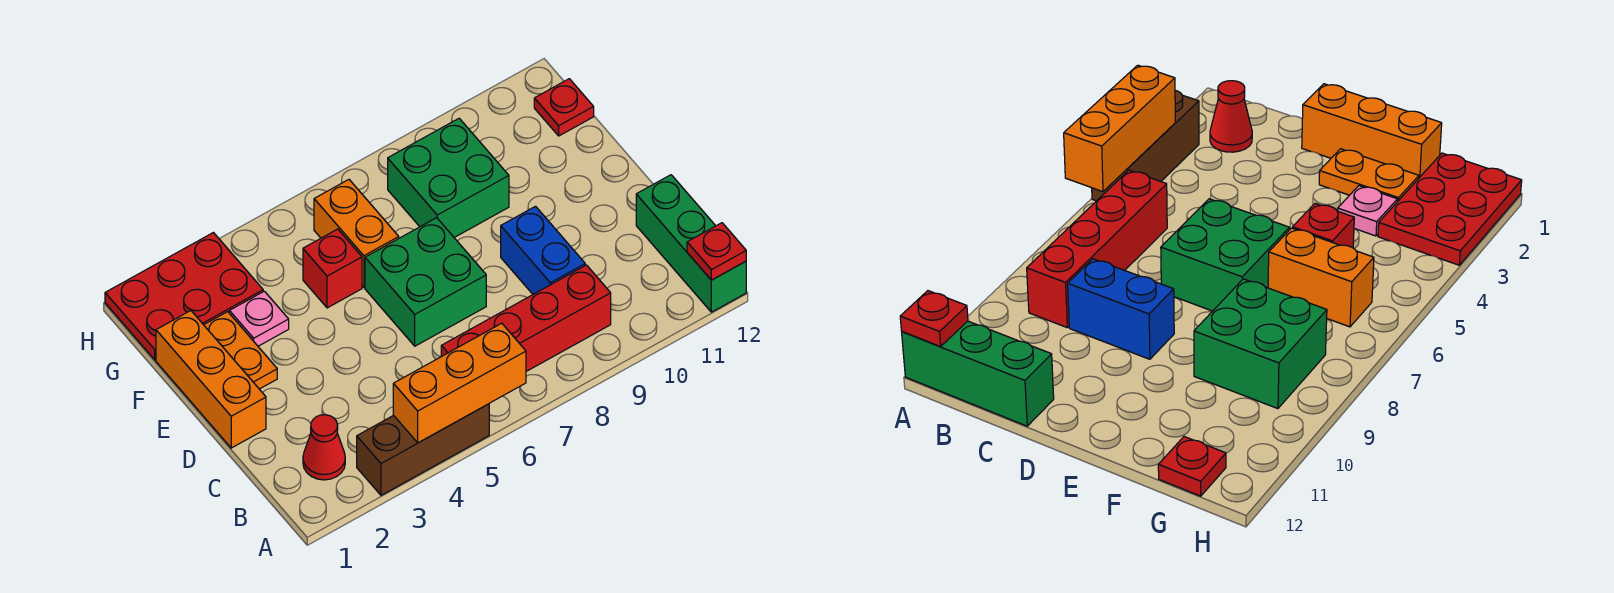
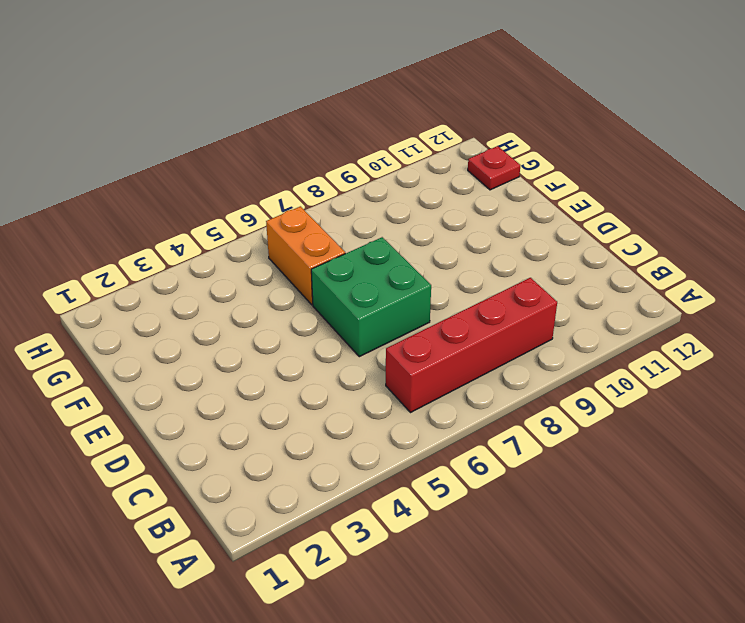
none -> brown brick A3:A5 level 1
none -> green brick A12:C12 level 1
none -> red cone B2 level 1

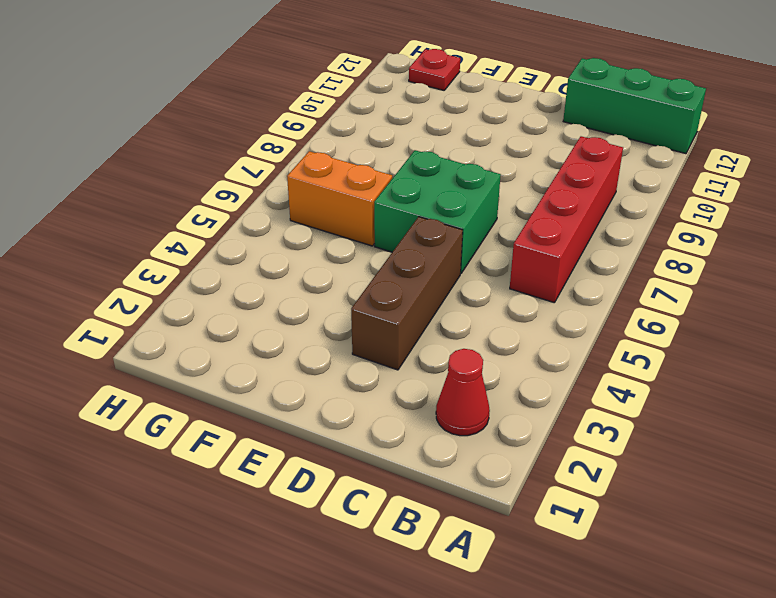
brown brick D3:D5 level 1 -> brown brick A3:A5 level 1
none -> blue brick C9:D9 level 1
none -> orange brick D1:F1 level 1
none -> orange plate E2:F2 level 1

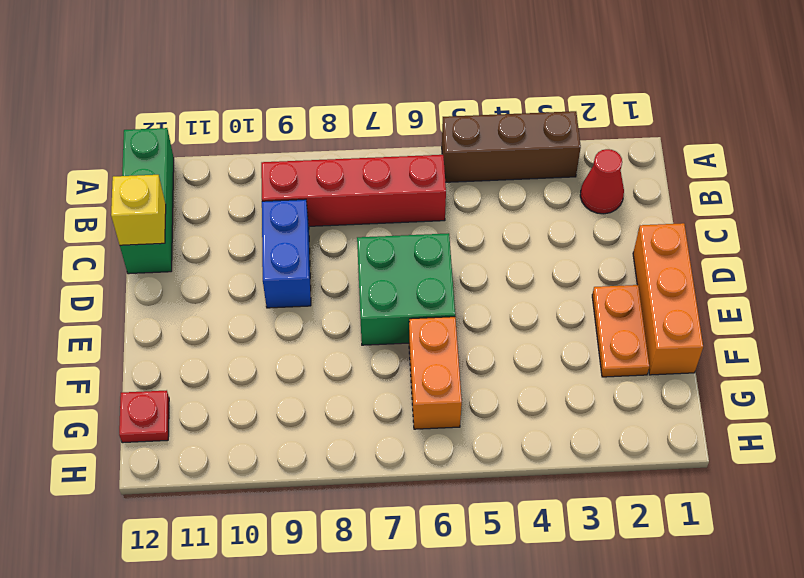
yellow brick C12 level 2 -> none
none -> pink plate F3 level 1
none -> red brick F5 level 1
none -> green brick F8:G9 level 1

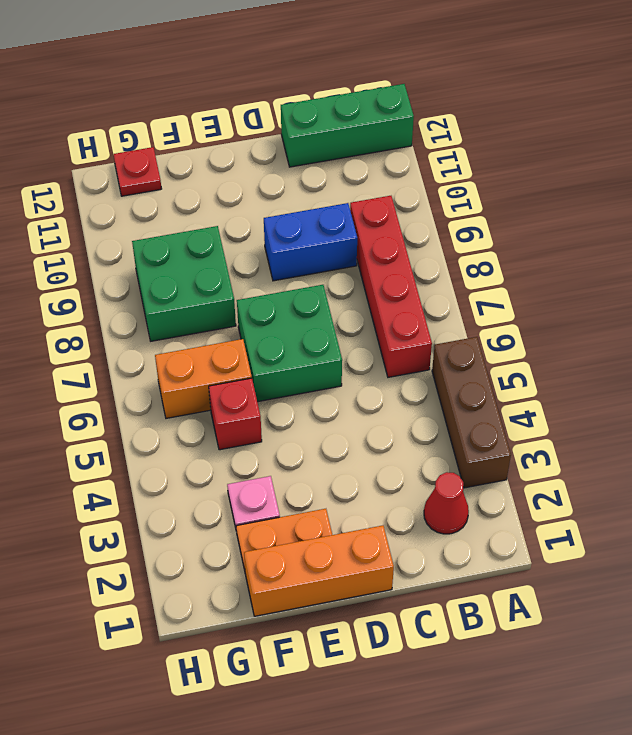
none -> red plate G1:H3 level 1
none -> orange brick A4:A6 level 2
none -> red plate A12 level 2

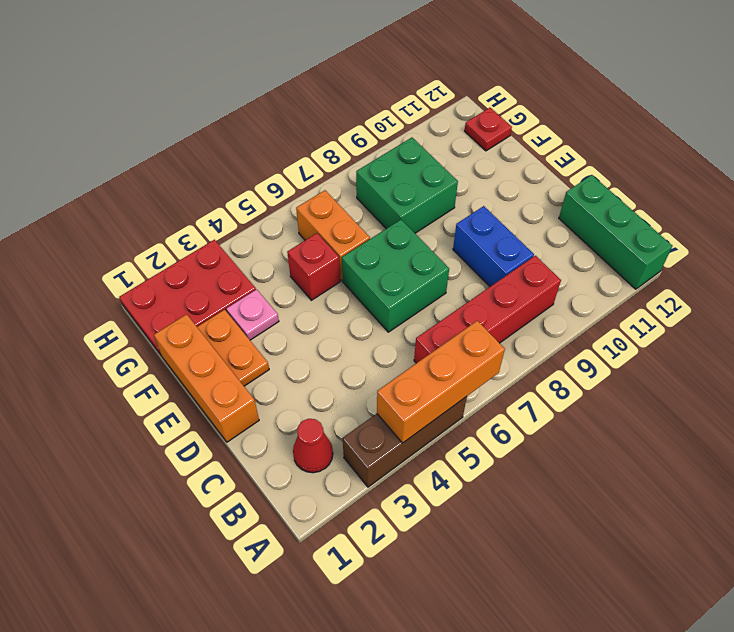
none -> red plate A12 level 2

